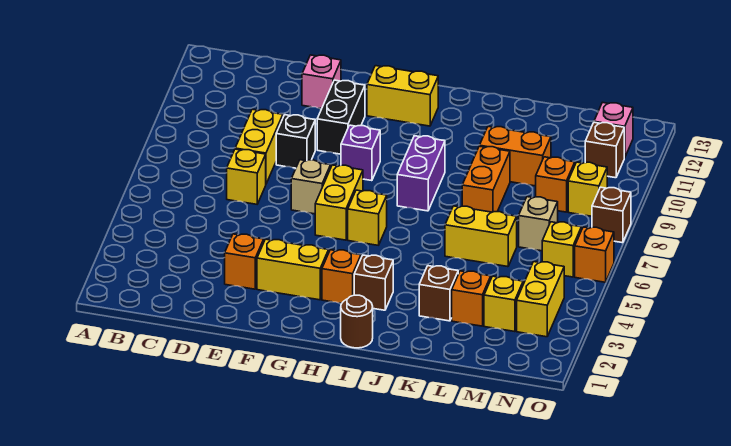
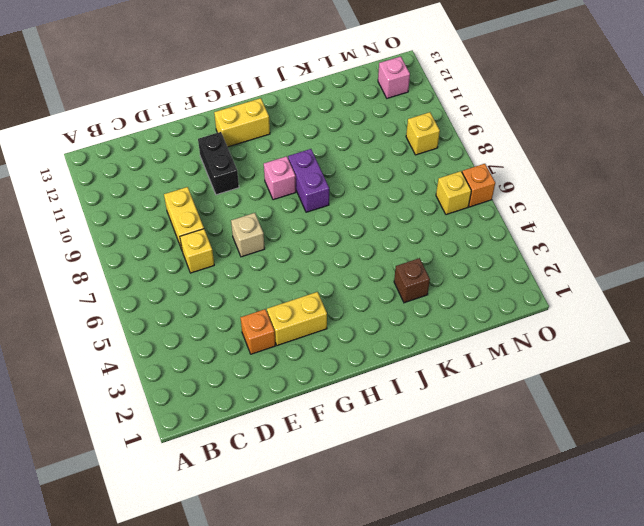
pink brick H9 level 1 -> pink brick E12 level 1
none -> black brick E9 level 1
none -> yellow brick G6:G7 level 1
none -> purple brick G9 level 1
none -> orange brick H3 level 1

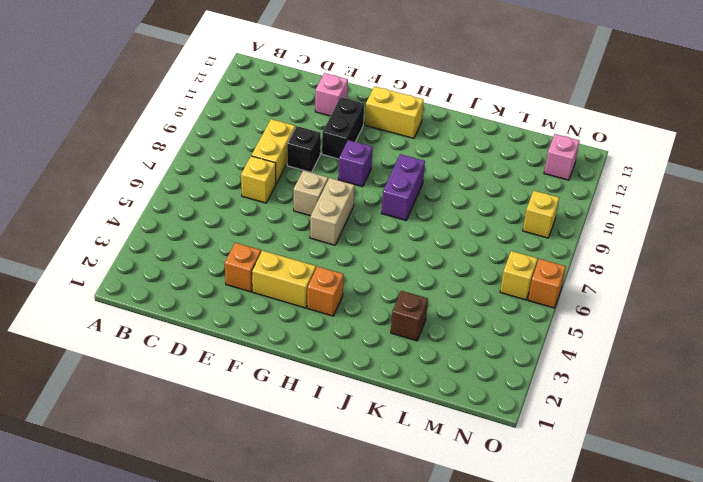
tan brick G6:G7 level 1 -> yellow brick G6:G7 level 1
none -> yellow brick H6 level 1
none -> brown round brick I1 level 1
none -> brown brick I3 level 1
none -> yellow brick K6:L6 level 1

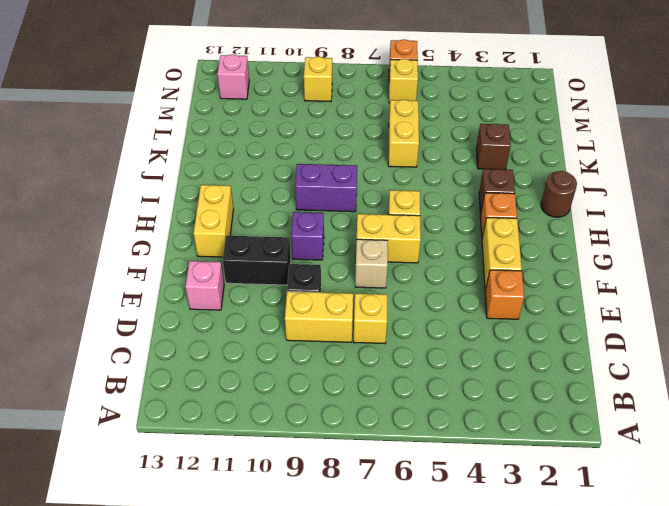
none -> orange brick K8:K9 level 1
none -> orange brick K10:L10 level 1
none -> orange brick L3 level 1
none -> yellow brick M3 level 1

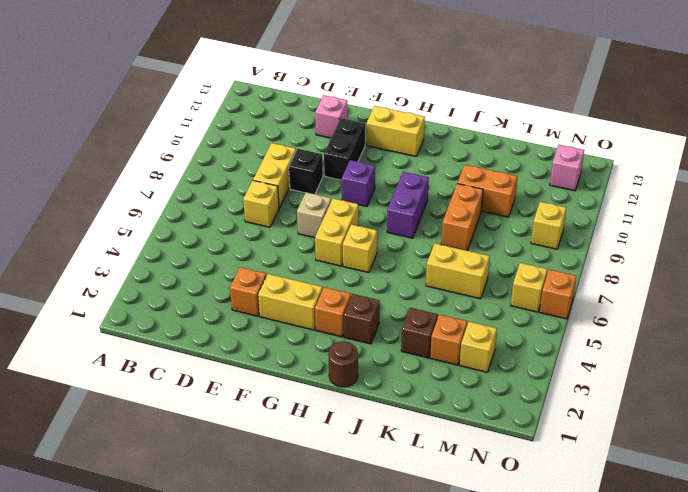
none -> tan brick M7 level 1
none -> orange brick M9 level 1
none -> yellow brick N3:N4 level 1
none -> brown brick N11 level 1

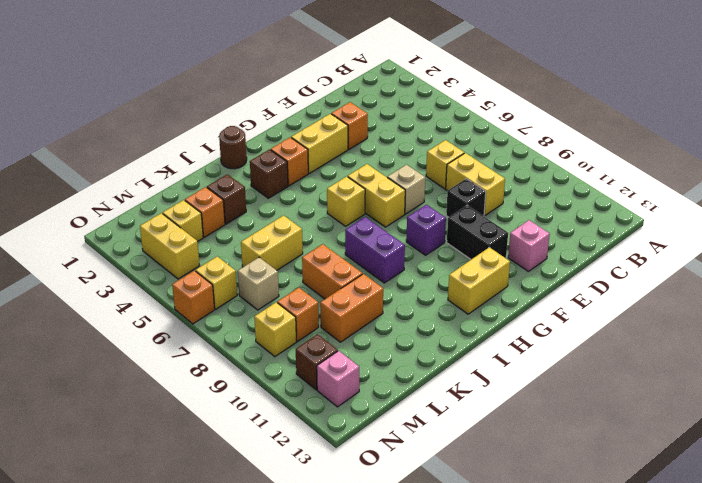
none -> brown brick O8 level 1

